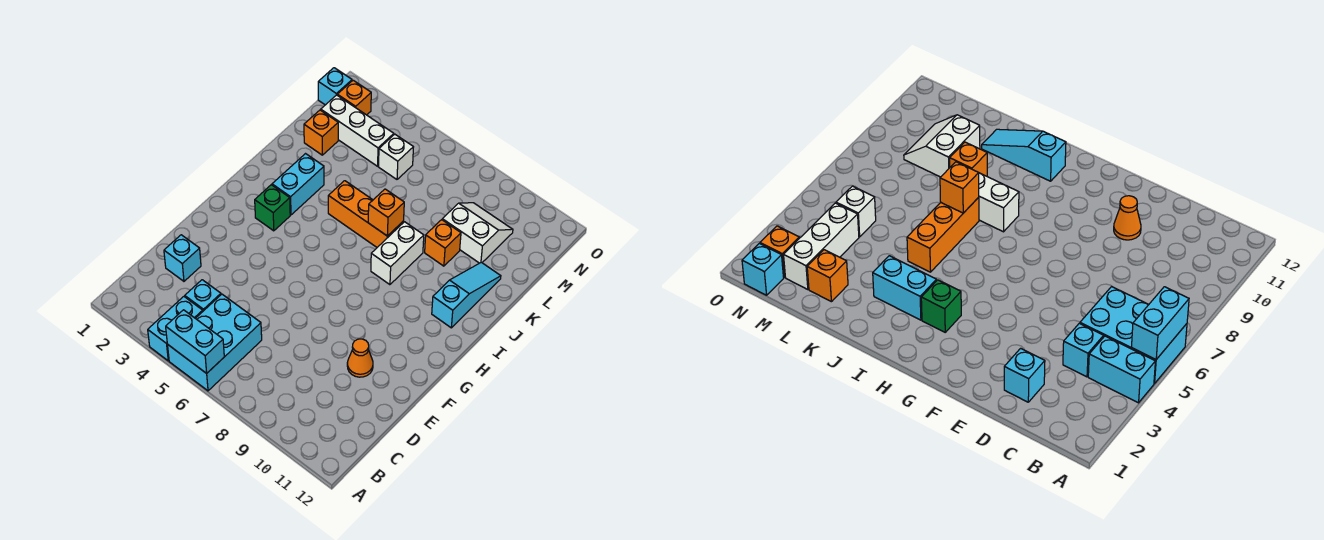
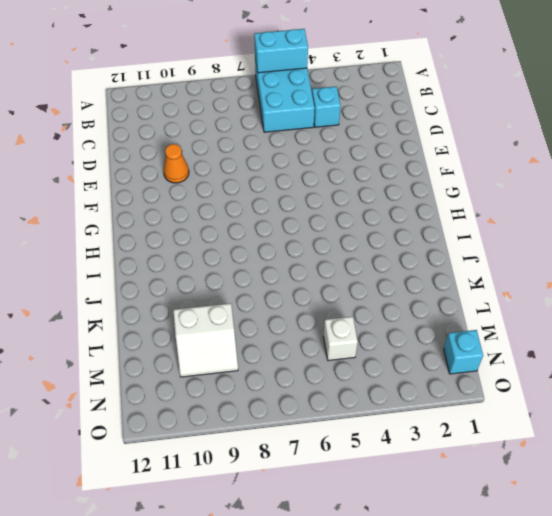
none -> cyan brick A4:B4 level 1
none -> cyan brick D2 level 1
none -> green brick H3 level 1

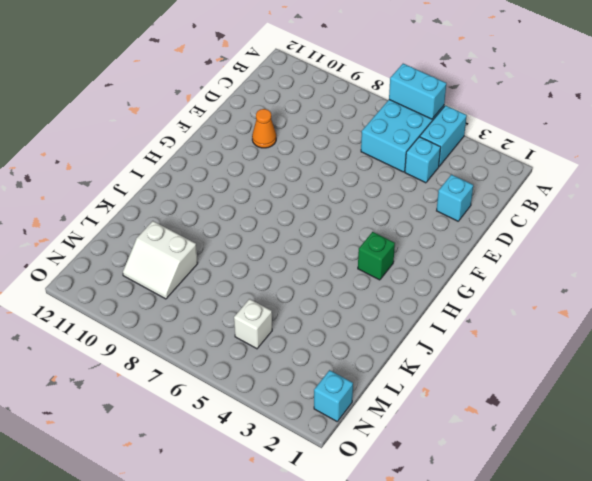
none -> cyan brick I3:J3 level 1
none -> white brick I8:J8 level 1
none -> cyan slope I11:K11 level 1 top I

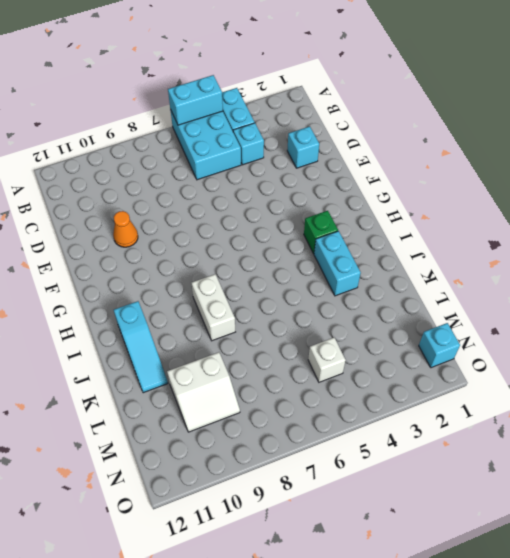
none -> orange brick J5:J7 level 1
none -> orange brick K9 level 1
none -> orange brick L2 level 1

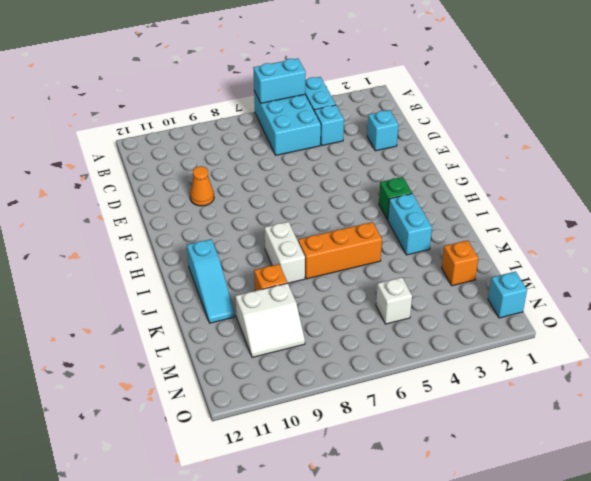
none -> white brick M2:M4 level 1
none -> orange brick N2 level 1
none -> orange brick J7 level 2

